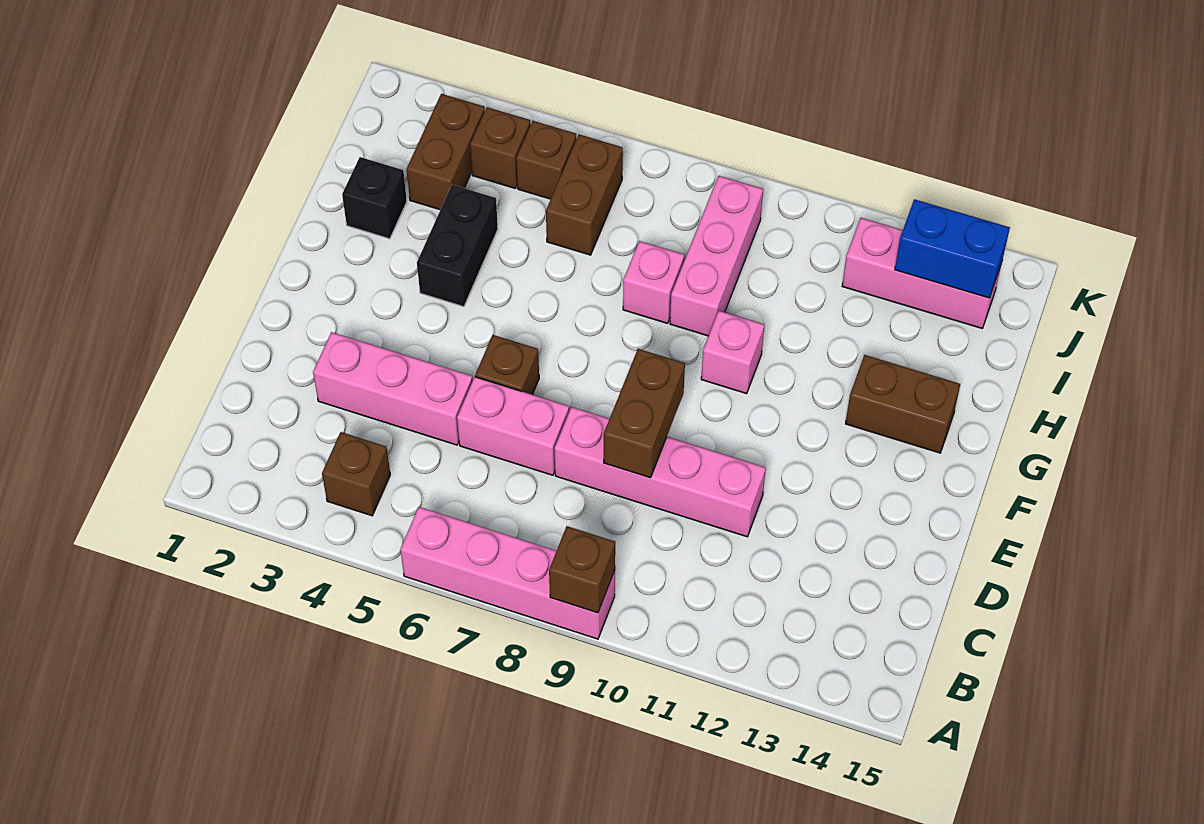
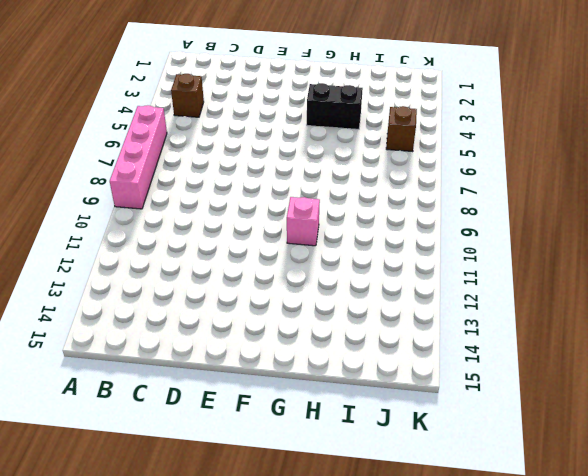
none -> pink brick D3:D5 level 1
none -> pink brick D6:D7 level 1
none -> pink brick D8:D11 level 1

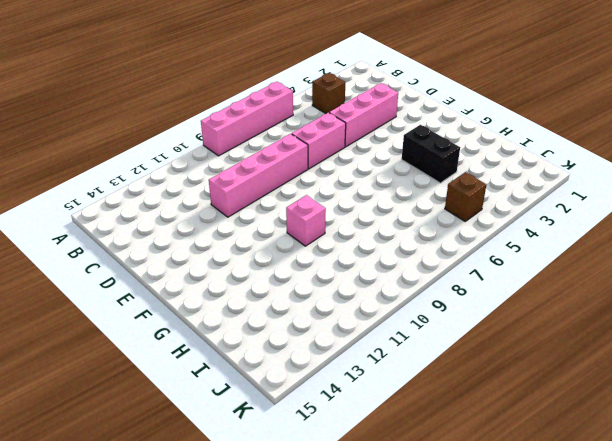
none -> brown brick E6 level 1
none -> brown brick G13:G14 level 1
none -> black brick H2 level 1

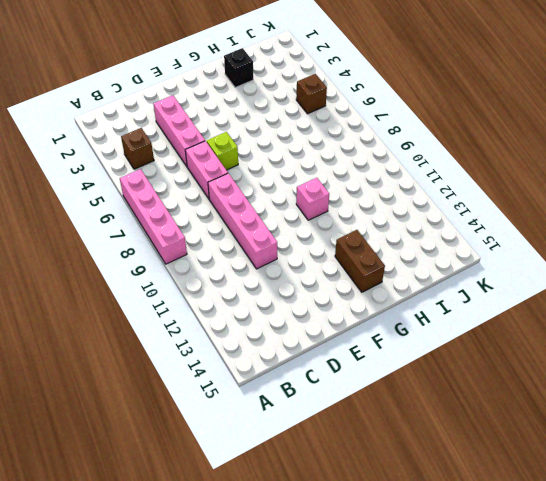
lime brick E6 level 1 -> brown brick E6 level 1
none -> black brick G4:H4 level 1
none -> pink brick H8 level 1
none -> pink brick H9:J9 level 1

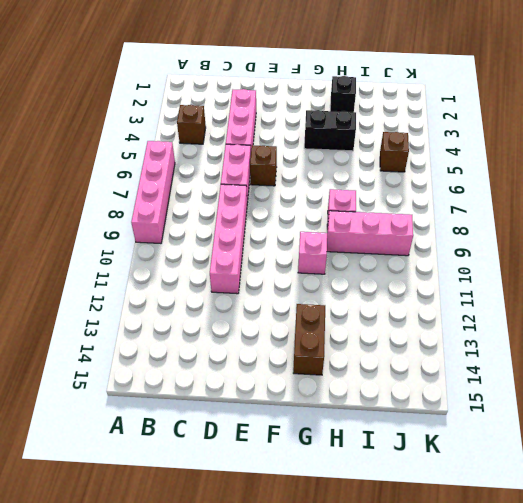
none -> brown brick I3:J3 level 1
none -> brown brick I6:J6 level 1
none -> brown brick J4 level 1

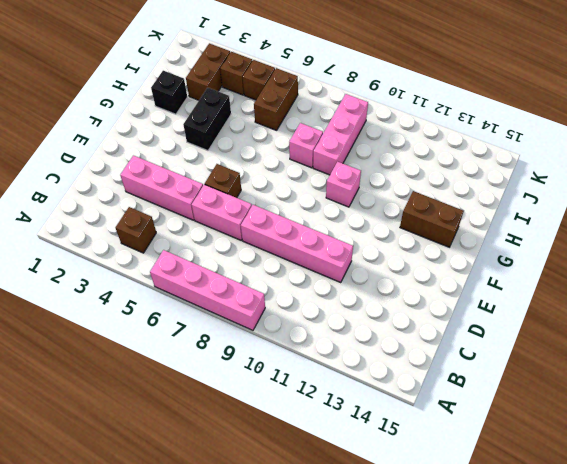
none -> pink brick J12:J14 level 1
none -> brown brick A9 level 2
none -> brown brick D9:E9 level 2

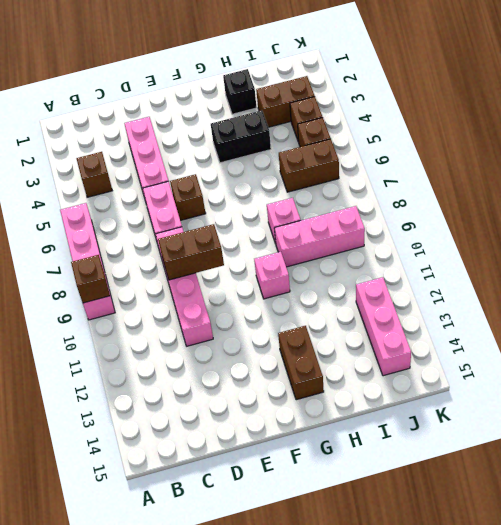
none -> blue brick J13:J14 level 2

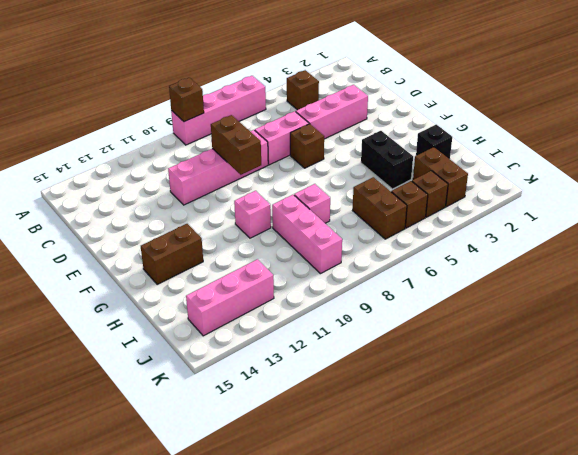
none -> blue brick J13:J14 level 2

